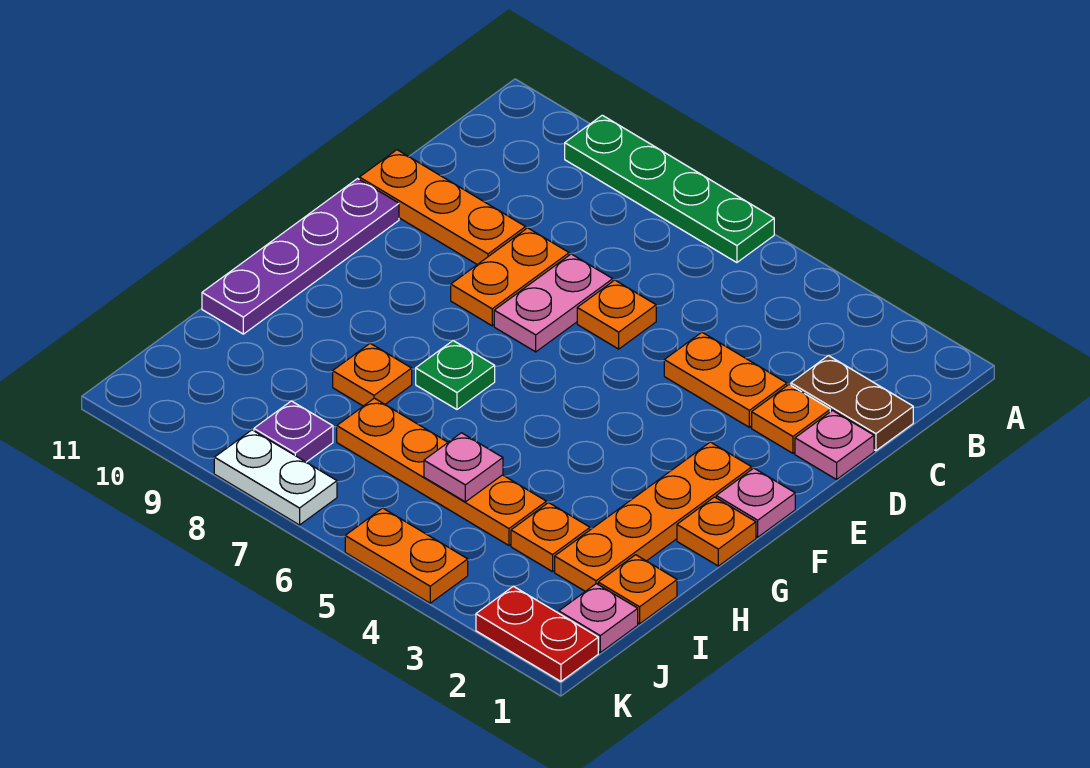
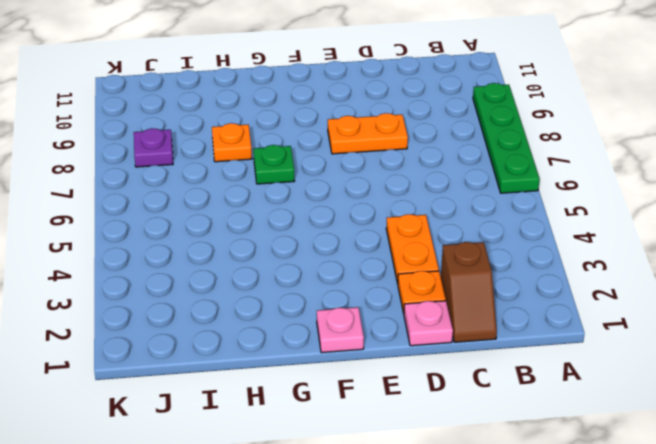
brown slope C1:C2 level 1 top 2 -> brown plate C1:C2 level 1
none -> orange plate D6 level 1
none -> pink plate D7:E7 level 1
none -> orange plate D9:D11 level 1

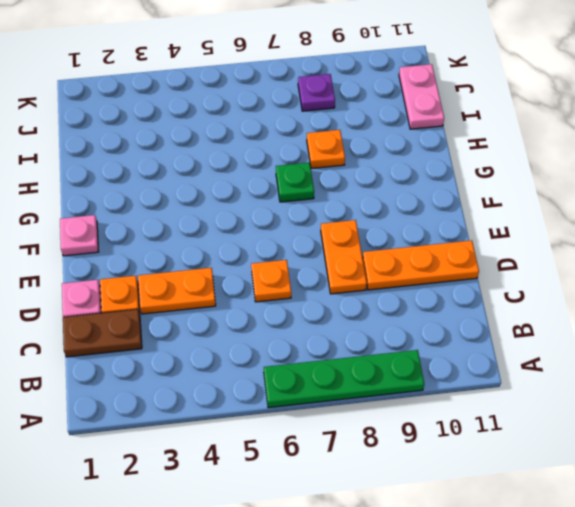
pink plate I11:J11 level 1 -> pink plate D7:E7 level 1
none -> purple plate E11:H11 level 1
none -> orange plate F2:I2 level 1
none -> orange plate G1 level 1

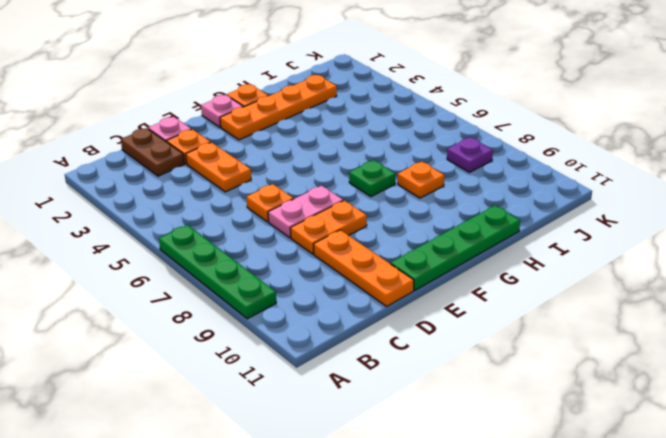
green plate E11:H11 level 1 -> purple plate E11:H11 level 1
none -> orange plate I1 level 1
none -> orange plate I3 level 1
none -> orange plate I4:I7 level 1

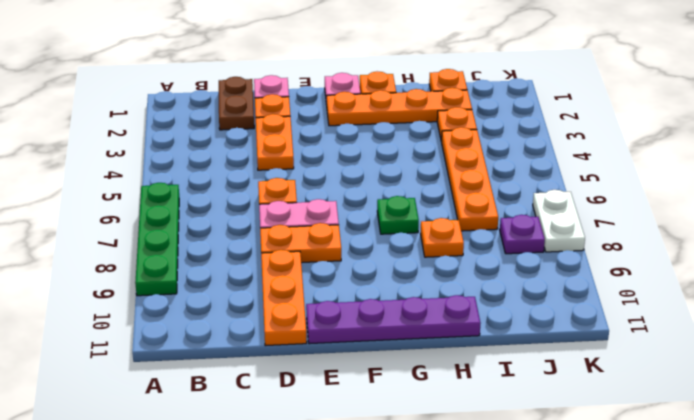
none -> pink plate J1 level 1
none -> red plate K1:K2 level 1
none -> orange plate K4:K5 level 1

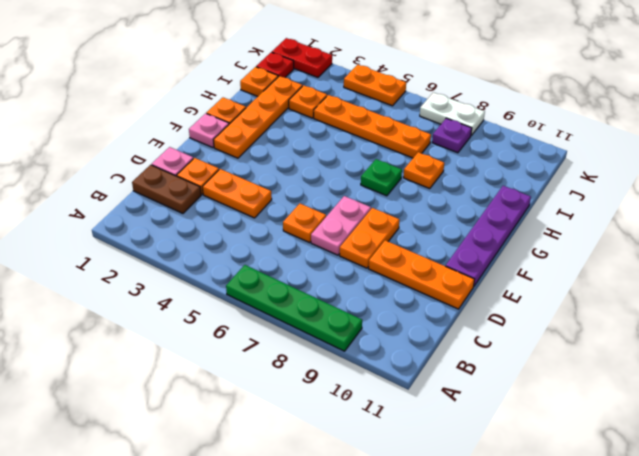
red plate J1 level 1 -> pink plate J1 level 1
none -> pink plate I5 level 2

